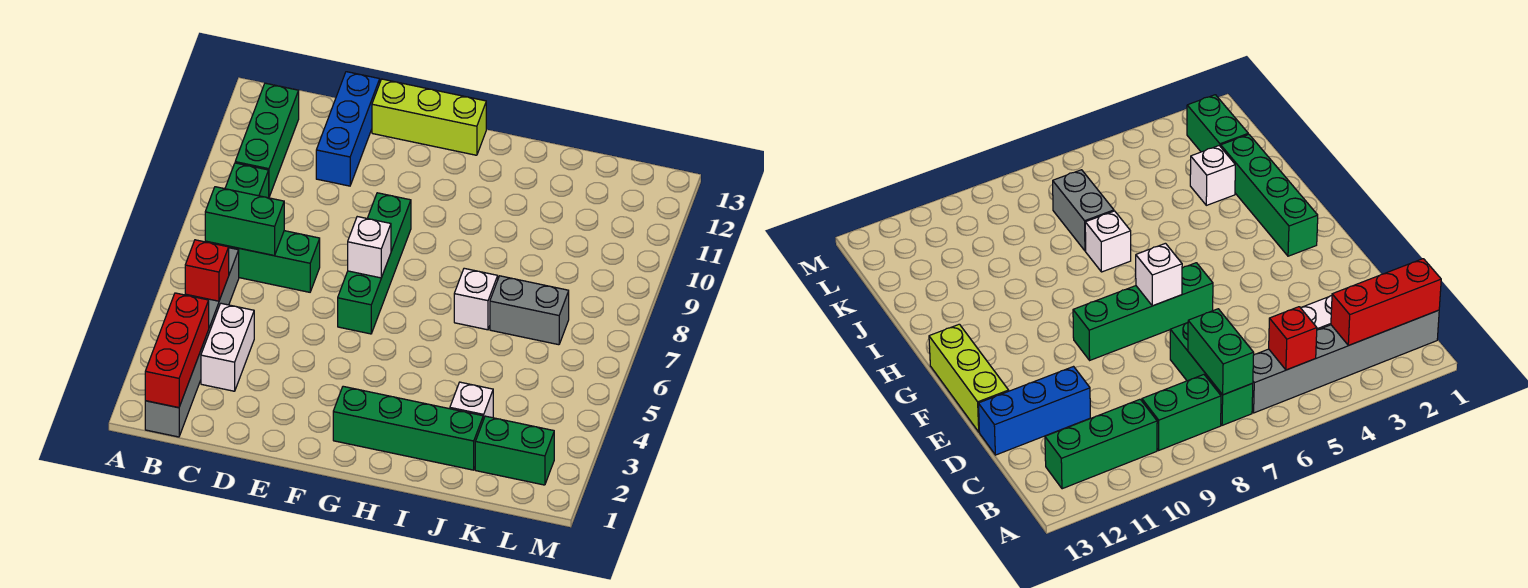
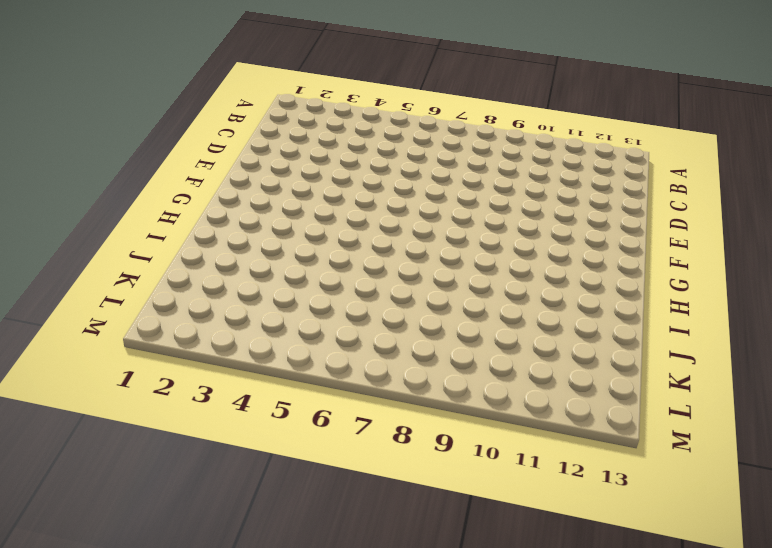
none -> grey brick B1:B6 level 1
none -> green brick B7:D7 level 1
none -> green brick B8:B9 level 1

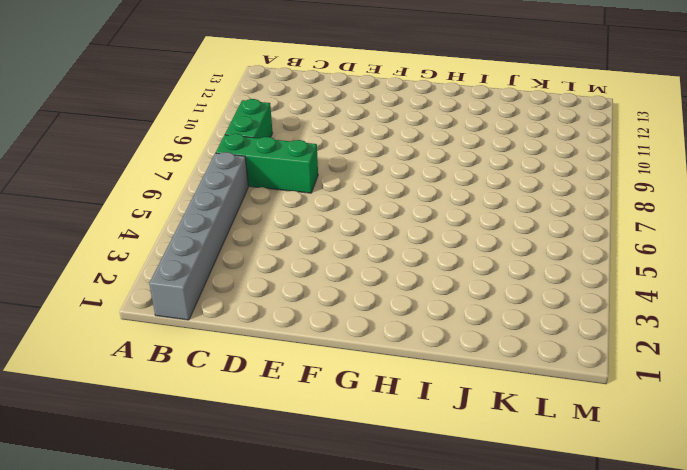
none -> green brick B10:B12 level 1
none -> white brick C3:C4 level 1
none -> blue brick D11:D13 level 1

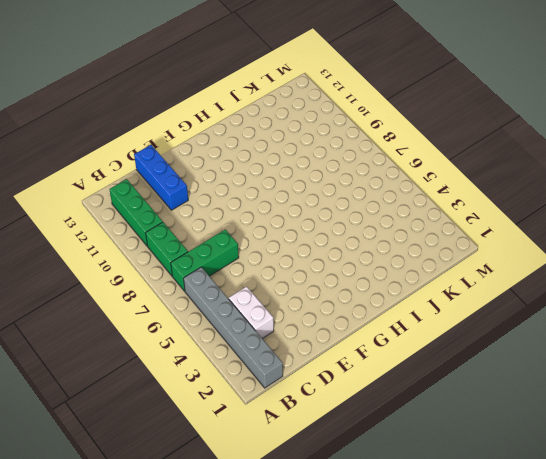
none -> lime brick E13:G13 level 1
none -> green brick F6:F9 level 1
none -> green brick G2:J2 level 1

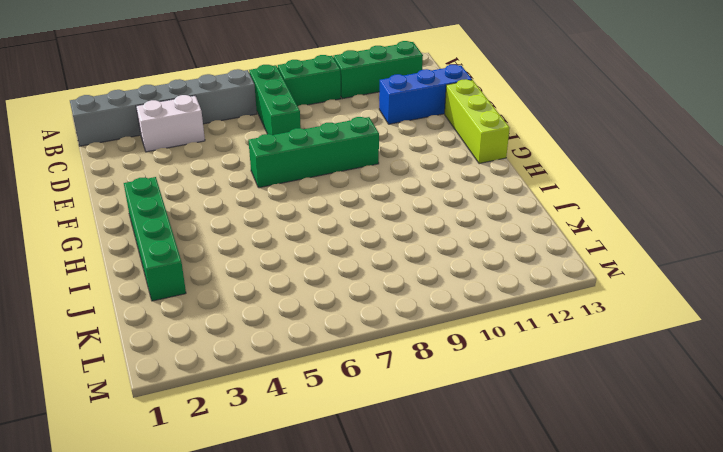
none -> white brick I7 level 1
none -> white brick J3 level 1
none -> grey brick J7:K7 level 1

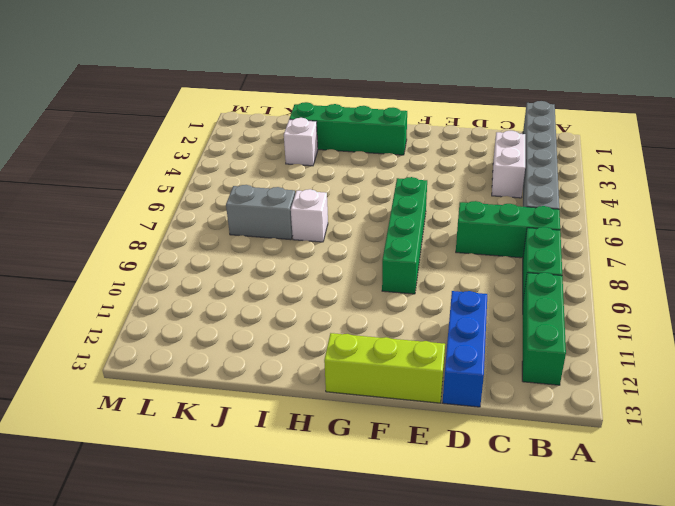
none -> green brick K2:L2 level 1
none -> red brick B1:B3 level 2
none -> red brick B5 level 2

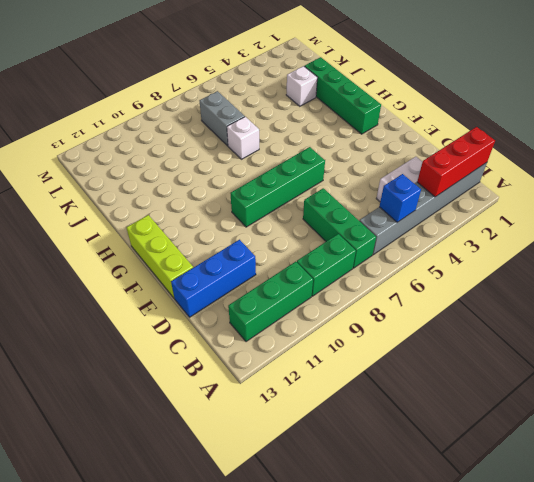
blue brick B5 level 2 -> red brick B5 level 2
none -> green brick K2:L2 level 1
none -> green brick B7:C7 level 2
none -> white brick F7 level 2

